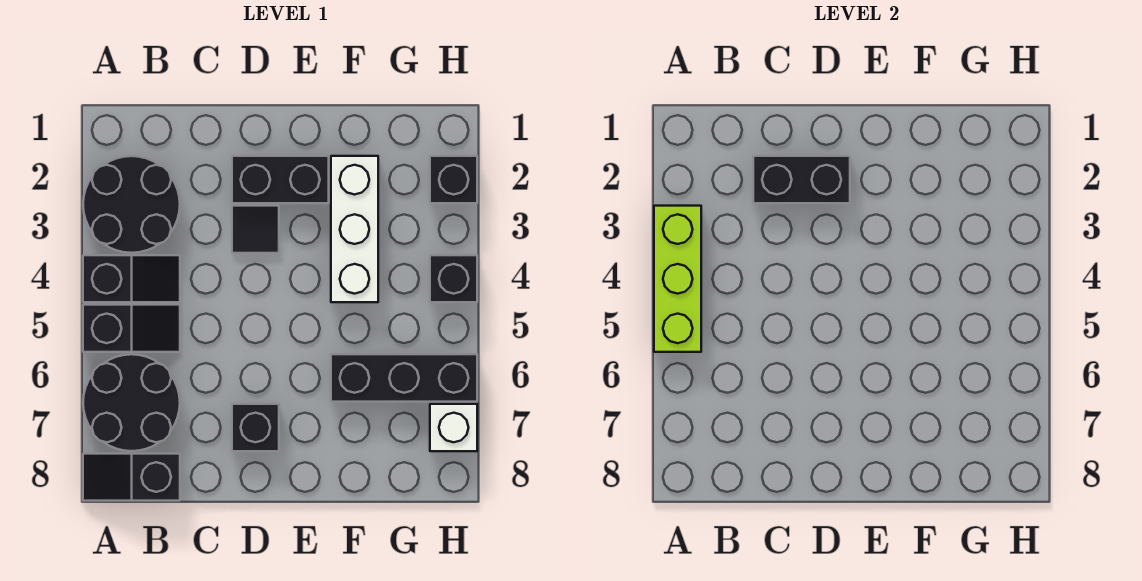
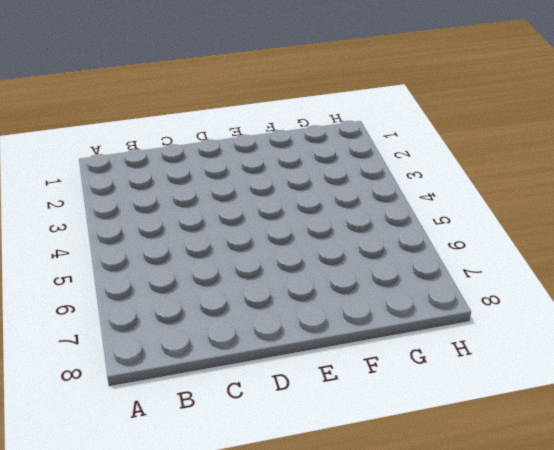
none -> black round brick A2:B3 level 1
none -> black slope A4:B4 level 1 top A
none -> black slope A5:B5 level 1 top A

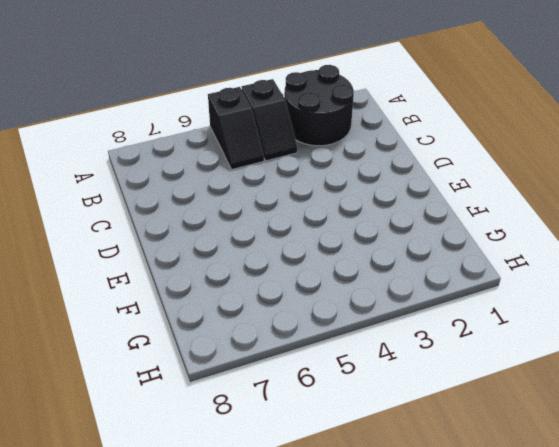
none -> black round brick A6:B7 level 1
none -> black slope A8:B8 level 1 top B
none -> black brick D2:E2 level 1

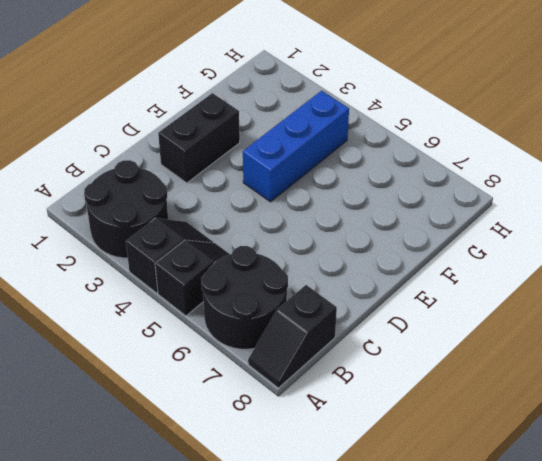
blue brick E4:G4 level 1 -> white brick F2:F4 level 1
none -> black tile D3 level 1
none -> black brick D7 level 1
none -> black brick F6:H6 level 1

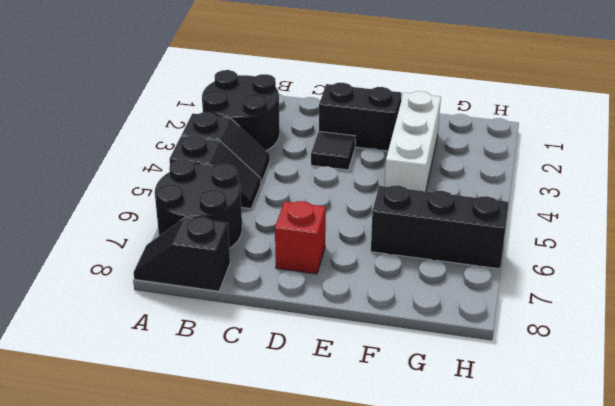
red brick D7 level 1 -> black brick D7 level 1
none -> black brick H2 level 1
none -> black brick H4 level 1
none -> white brick H7 level 1

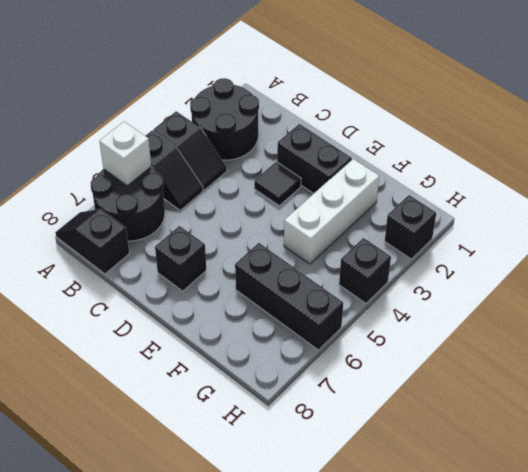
white brick A6 level 2 -> white brick H7 level 1
none -> lime brick A3:A5 level 2
none -> black brick C2:D2 level 2

